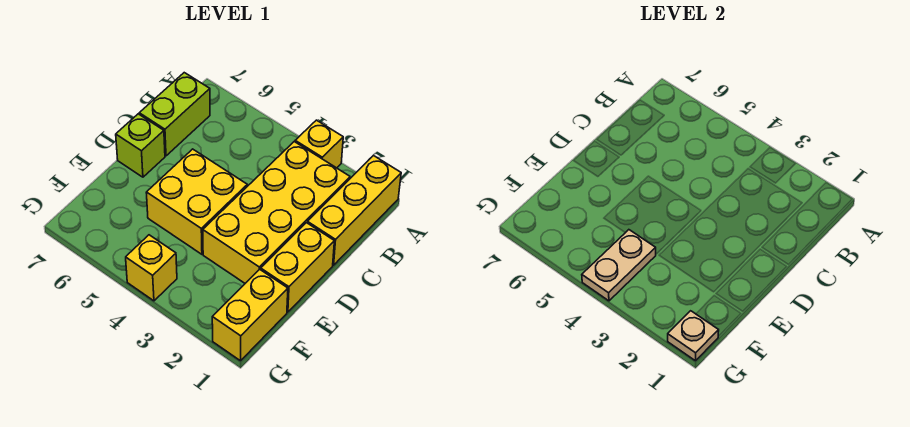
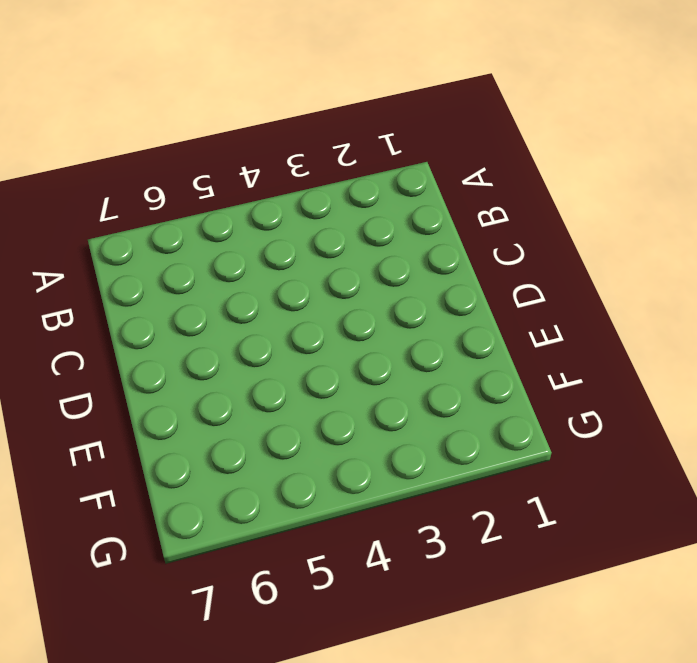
none -> yellow brick A1:C1 level 1
none -> yellow brick A3 level 1

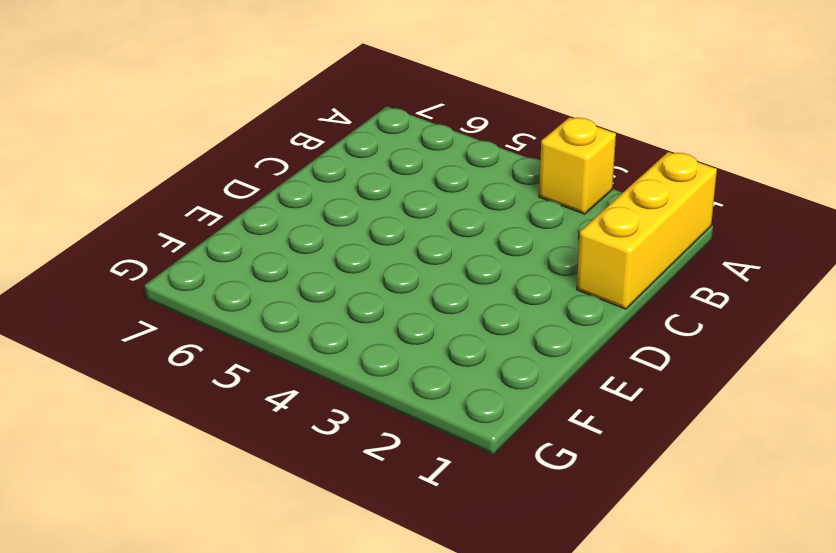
none -> yellow brick B2:E3 level 1
none -> lime brick B7:C7 level 1

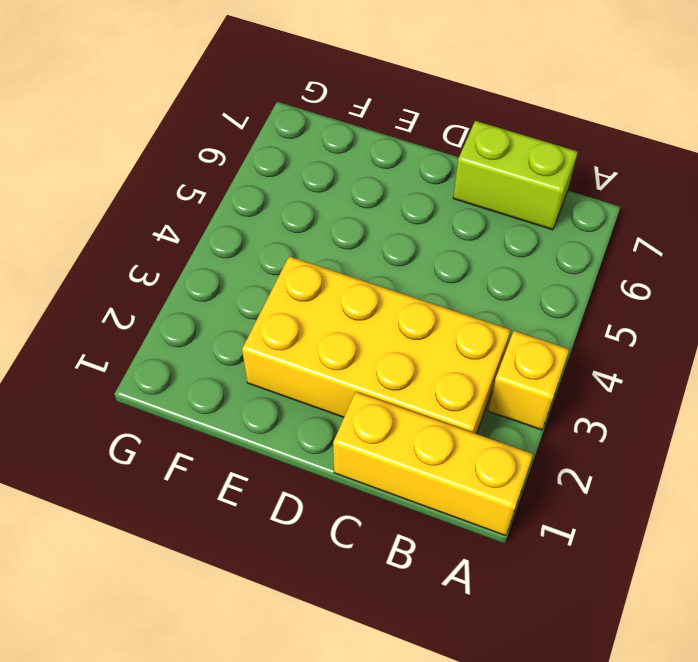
none -> yellow brick D1:E1 level 1
none -> yellow brick D4:E5 level 1

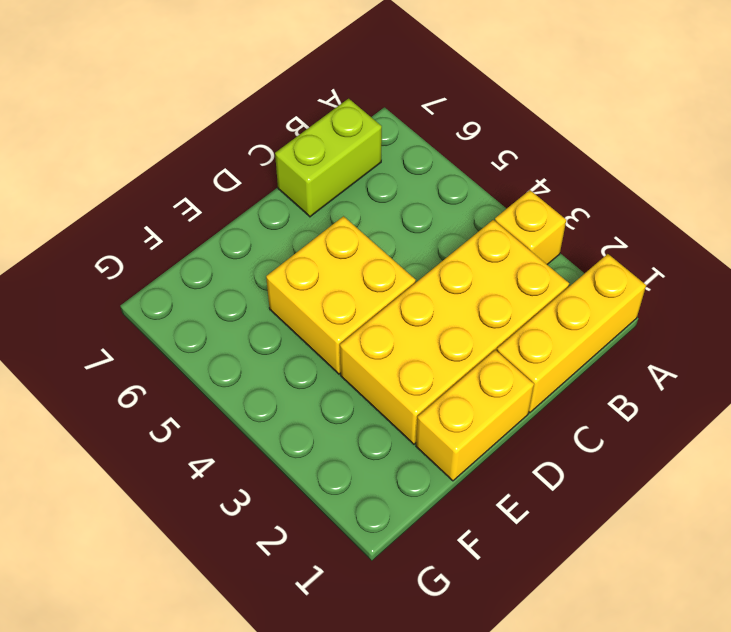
none -> lime brick D7 level 1
none -> yellow brick F1:G1 level 1

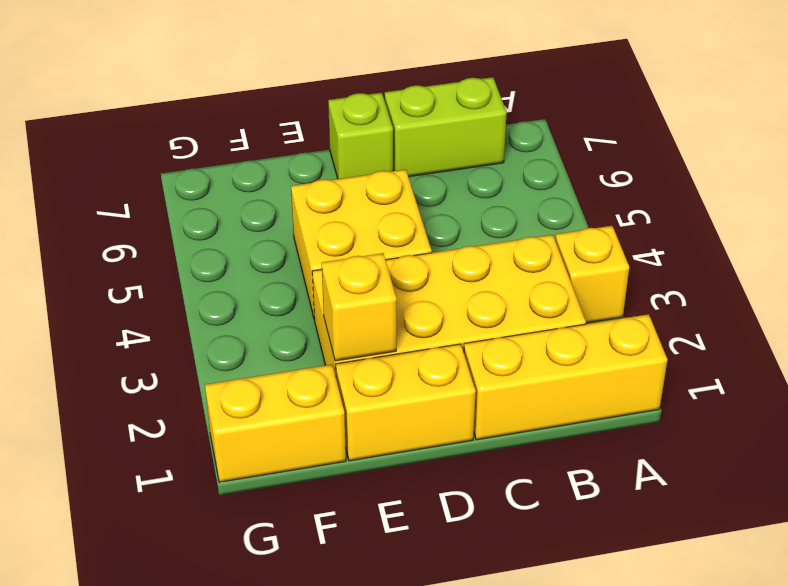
yellow brick E2 level 2 -> yellow brick G4 level 1
none -> tan plate F4:G4 level 2
none -> tan plate G1 level 2

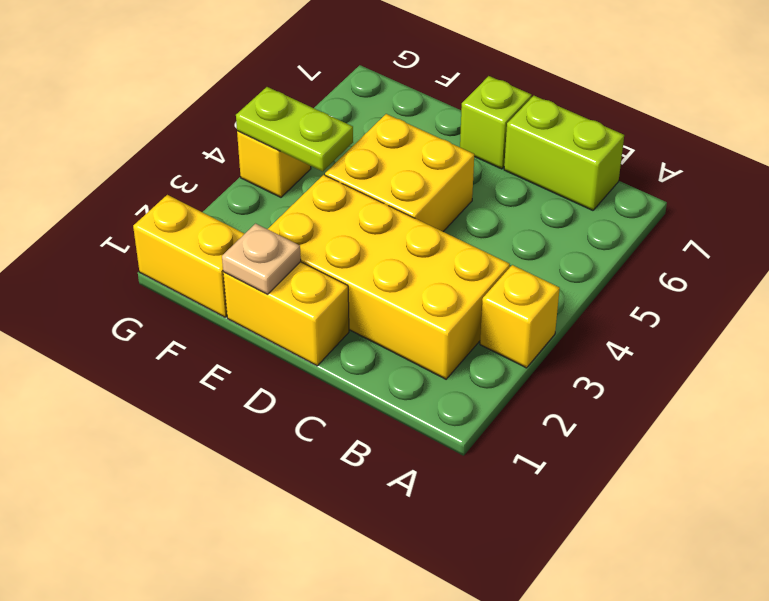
tan plate E1 level 2 -> tan plate G1 level 2
lime plate F4:G4 level 2 -> tan plate F4:G4 level 2
none -> yellow brick A1:C1 level 1

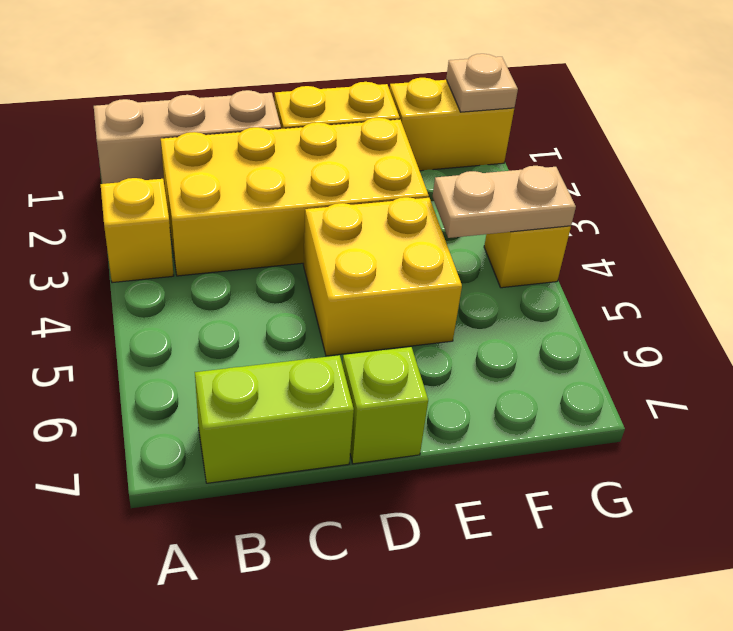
tan brick A1:C1 level 1 -> yellow brick A1:C1 level 1

